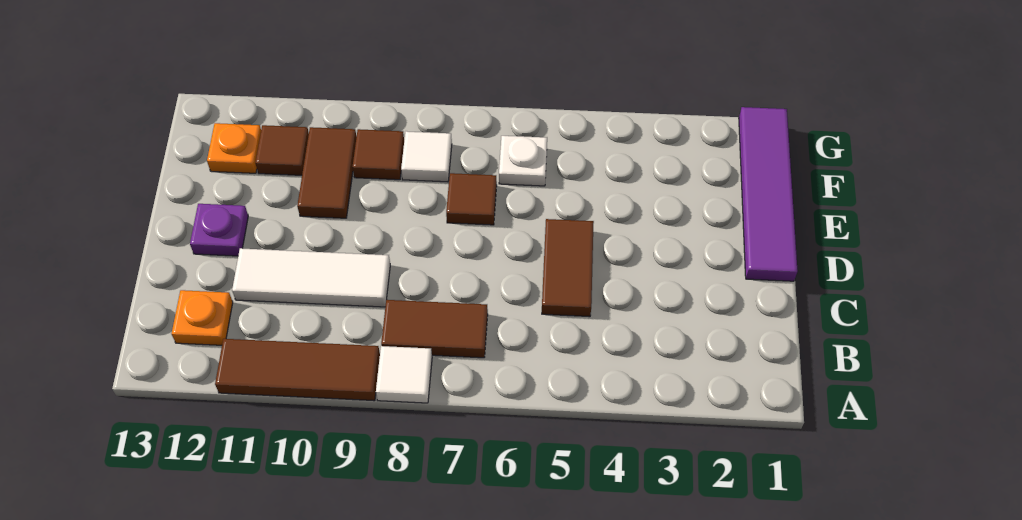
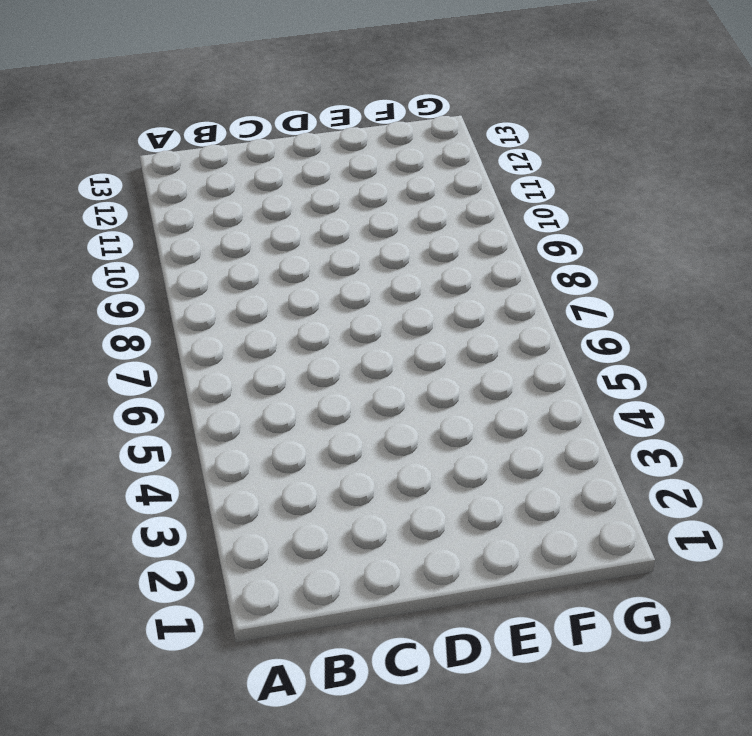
none -> white tile A8 level 1
none -> brown tile A9:A11 level 1
none -> brown tile B7:B8 level 1

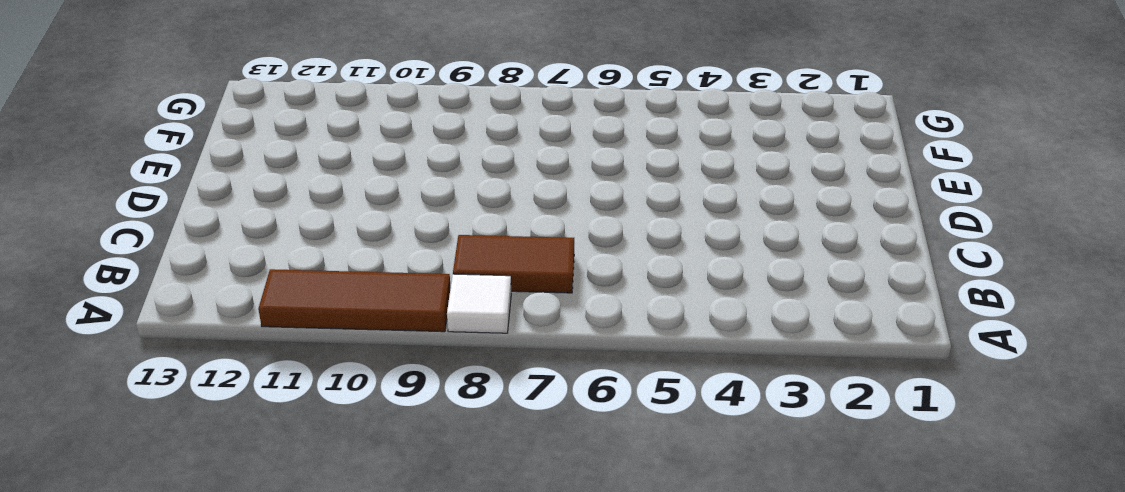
none -> orange plate B12 level 1
none -> brown tile C5:D5 level 1
none -> white tile C9:C11 level 1

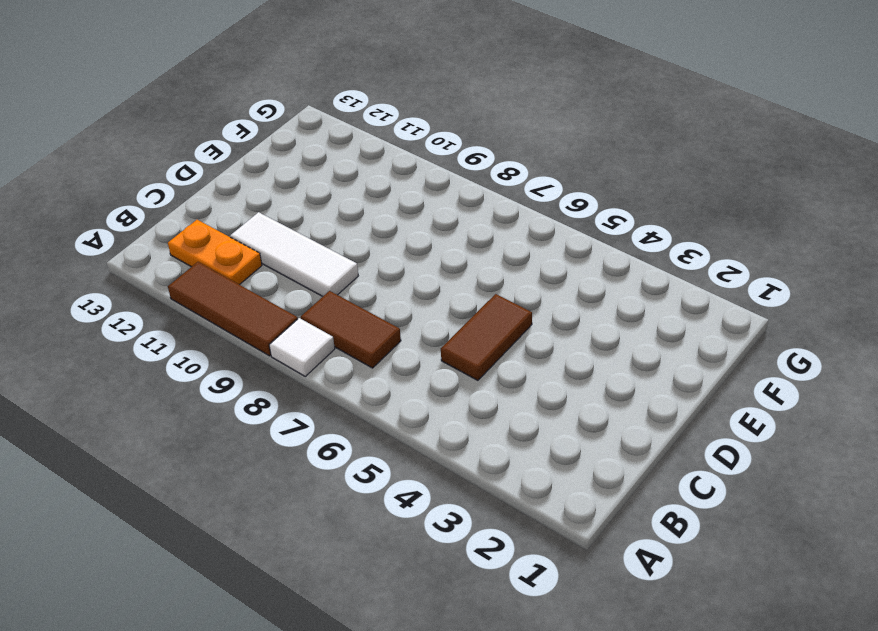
orange plate B11:B12 level 1 -> orange plate B12 level 1
none -> purple tile D1:G1 level 1
none -> purple plate D12 level 1
none -> brown tile E7 level 1

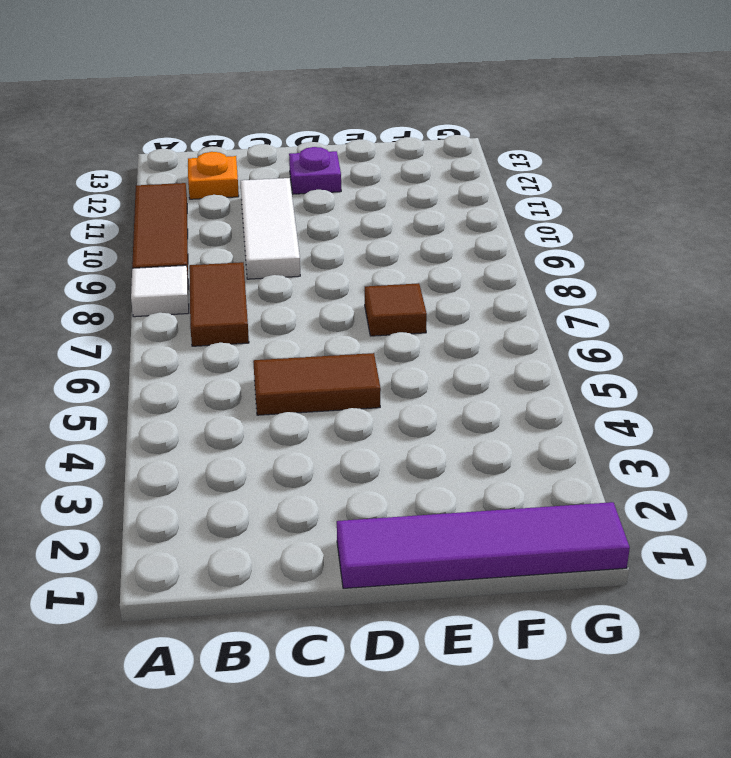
none -> brown tile E10:F10 level 1
none -> white plate F6 level 1
none -> white tile F8 level 1

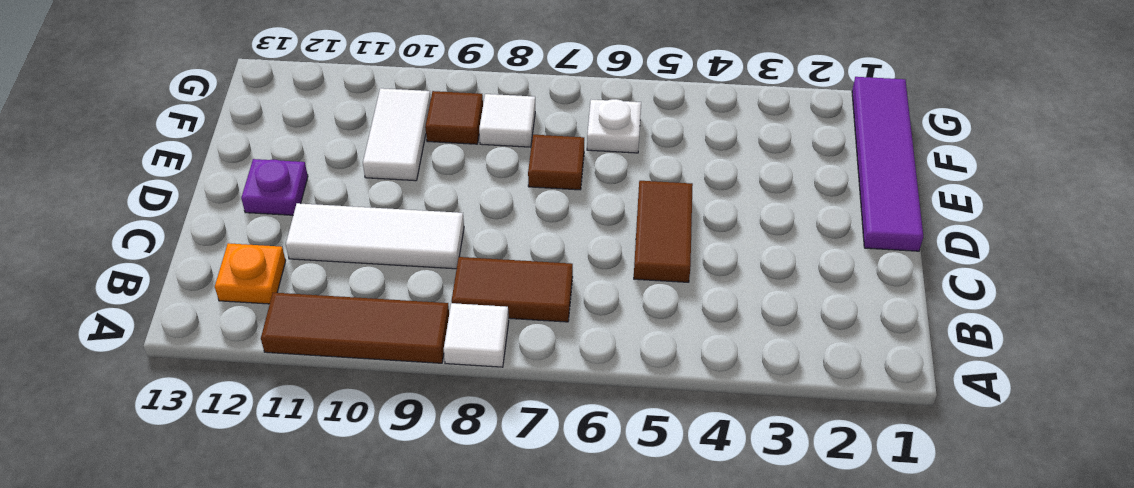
white tile E10:F10 level 1 -> brown tile E10:F10 level 1
none -> brown tile F11 level 1
none -> orange plate F12 level 1

